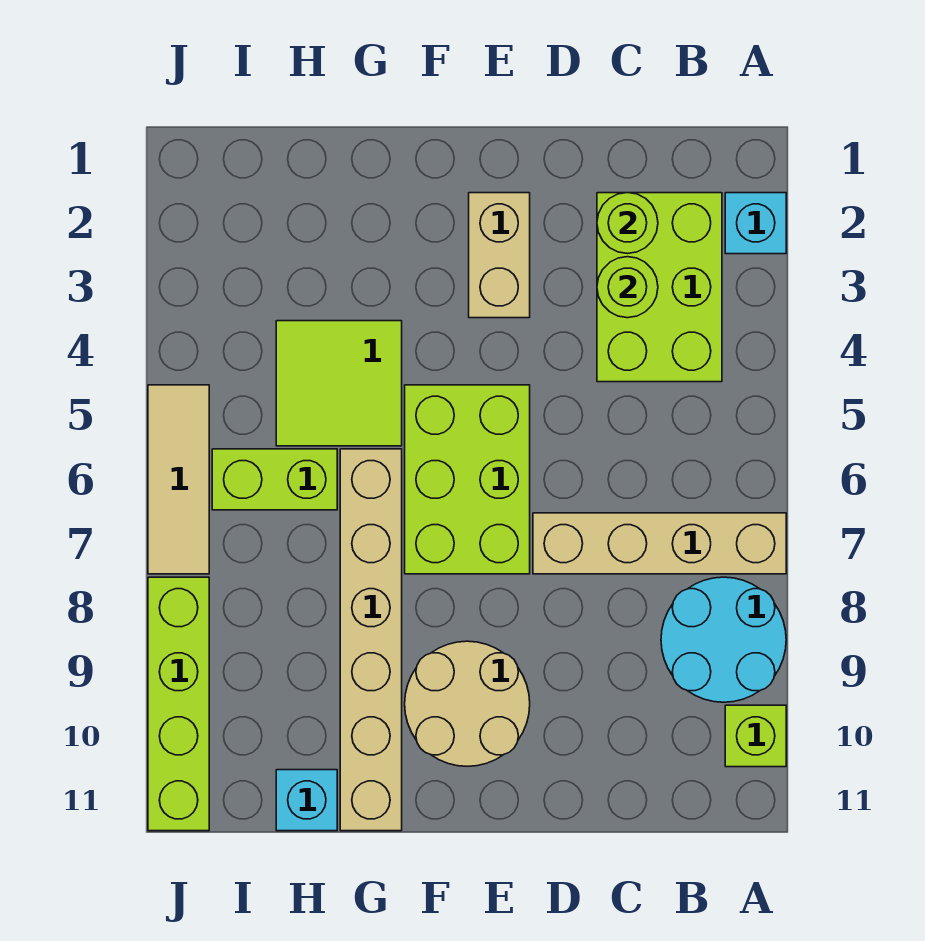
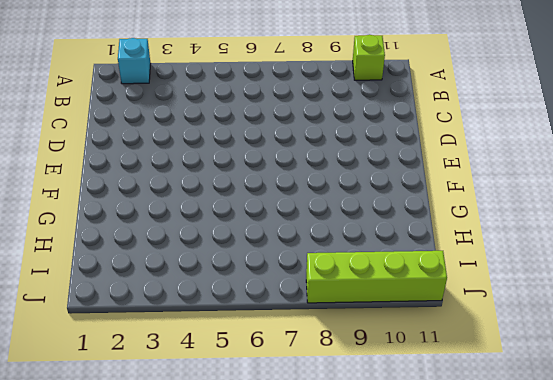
none -> tan brick A7:D7 level 1
none -> cyan round brick A8:B9 level 1
none -> lime brick B2:C4 level 1

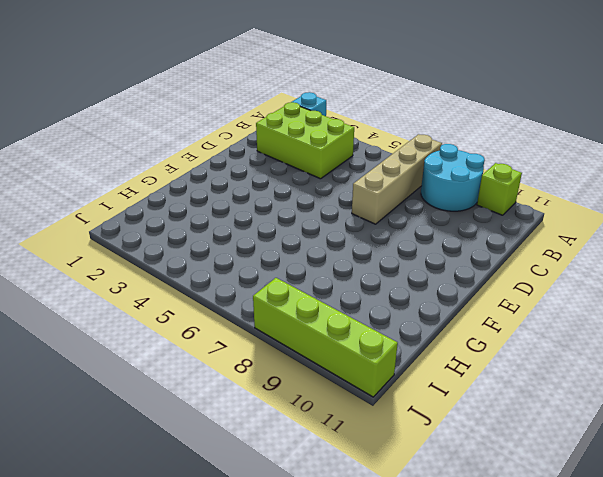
none -> tan brick E2:E3 level 1
none -> lime brick E5:F7 level 1
none -> tan round brick E9:F10 level 1

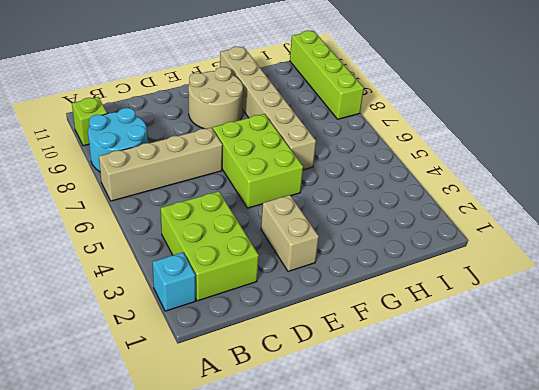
none -> lime tile G4:H5 level 1
none -> lime brick H6:I6 level 1
none -> cyan brick H11 level 1

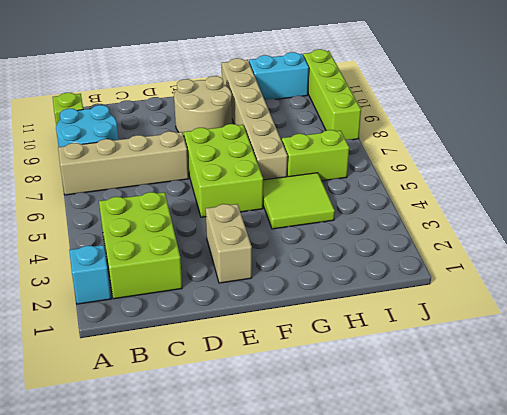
cyan brick H11:I11 level 1 -> cyan brick H11 level 1
none -> tan tile J5:J7 level 1
none -> lime round brick C2 level 2
none -> lime round brick C3 level 2

